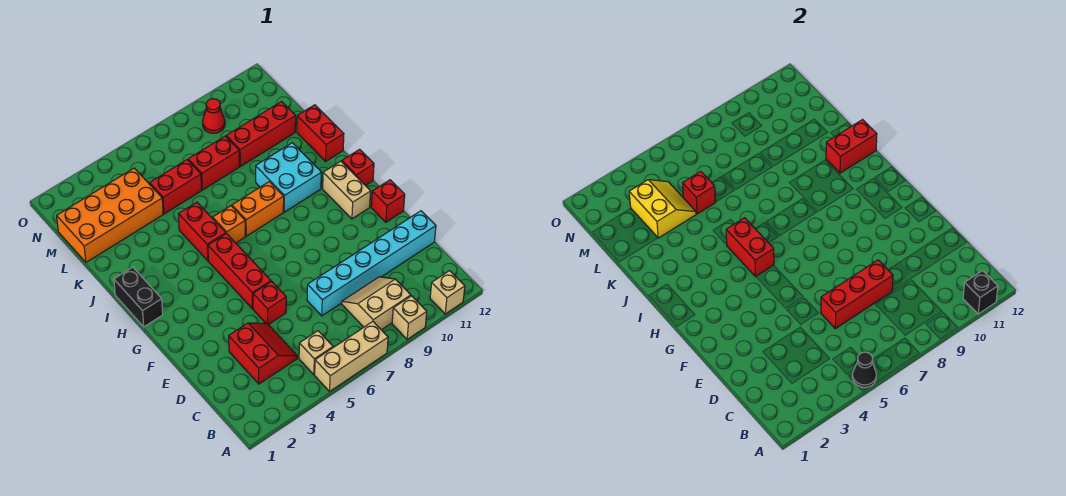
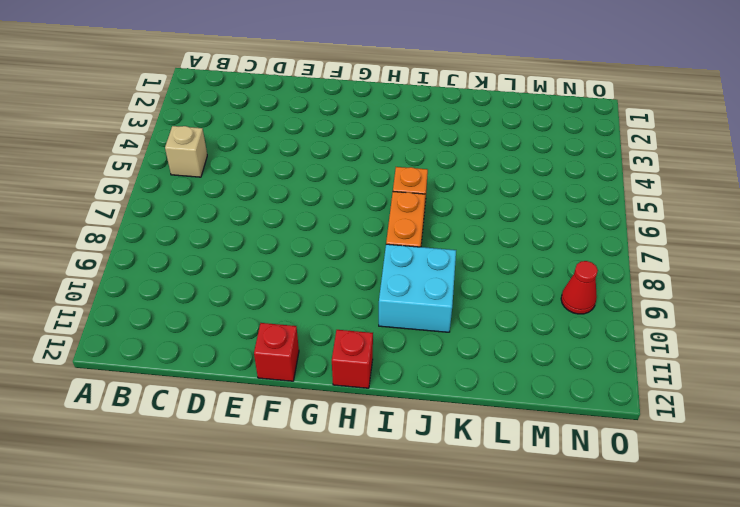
none -> tan brick A5:A7 level 1
none -> tan brick A9 level 1
none -> tan brick A11 level 1
none -> tan slope B8:C9 level 1 top B

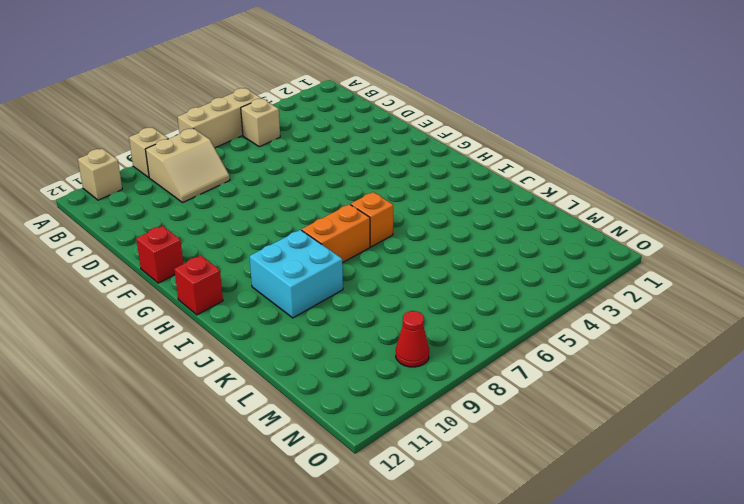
none -> red slope C3:D4 level 1 top 3
none -> cyan brick D7:D12 level 1
none -> red brick E5 level 1
none -> red brick F5:H5 level 1

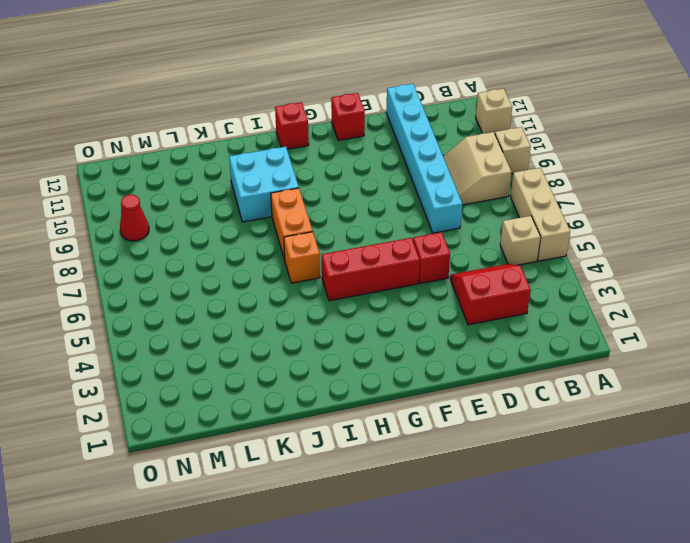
none -> tan brick G11:H11 level 1
none -> black brick H1:I1 level 1
none -> red brick I5:J5 level 1
none -> red brick J12:K12 level 1

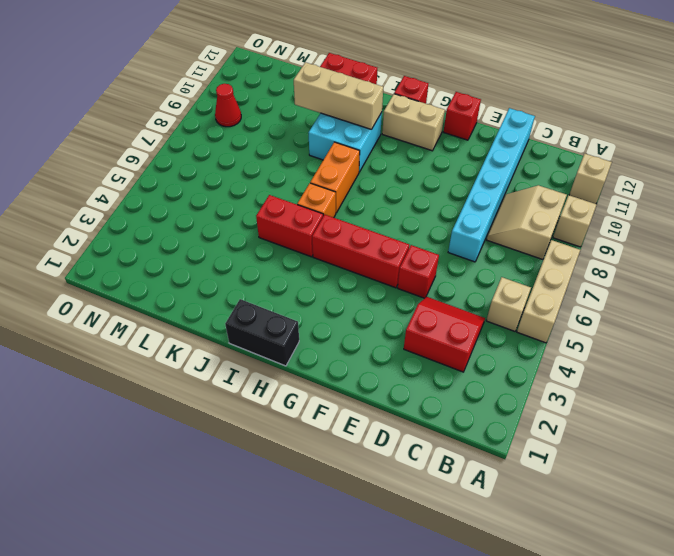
tan brick I10:K10 level 2 -> none
none -> orange brick L1:M4 level 1
none -> red brick L5:L6 level 1
none -> red brick L7:L8 level 1
none -> red brick L9:L11 level 1

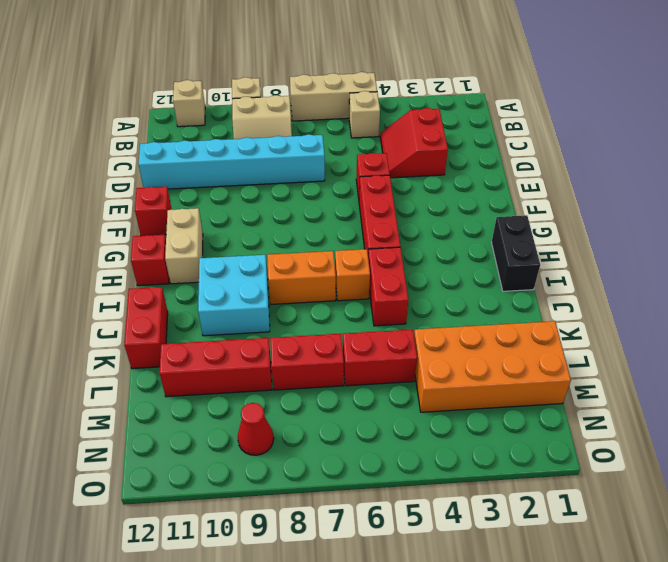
none -> black cone A5 level 2
none -> black brick A11 level 2
none -> red brick D6:D8 level 2
none -> red brick H5:I5 level 2

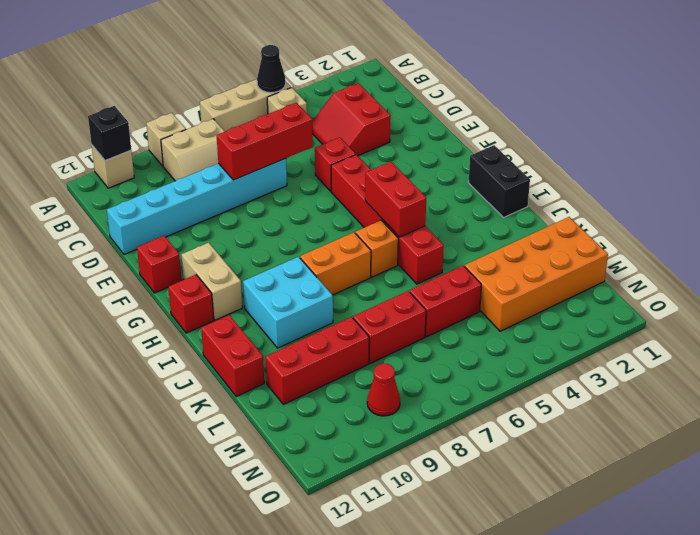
none -> red brick J11:J12 level 2
none -> yellow slope L3:M4 level 2 top 3
none -> red brick L5 level 2

